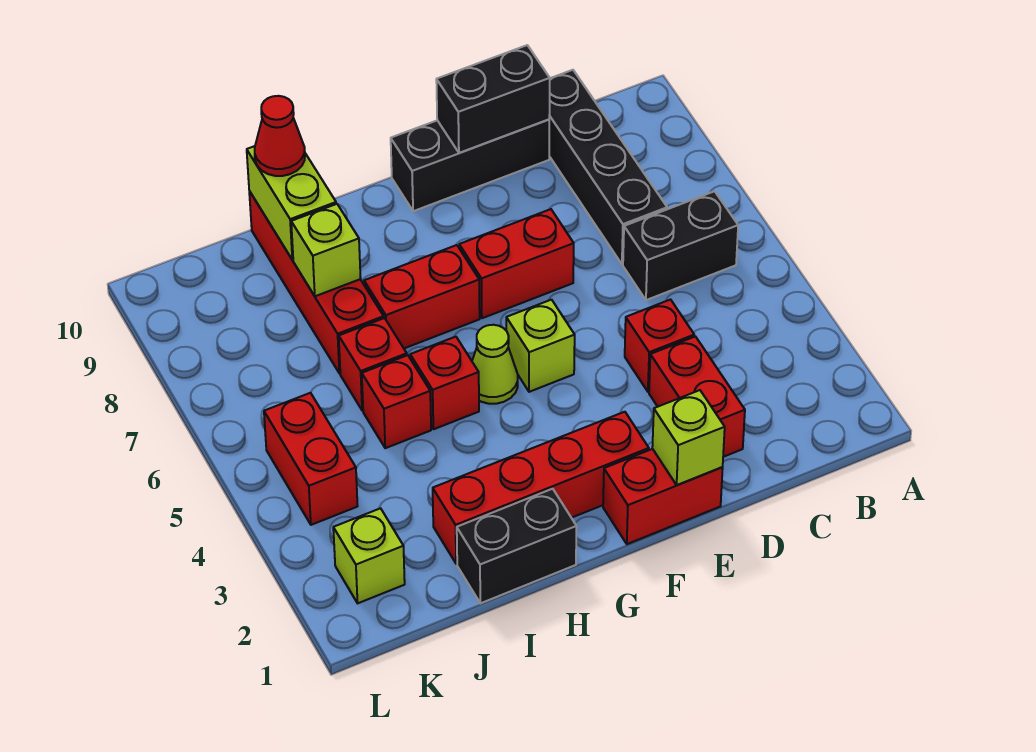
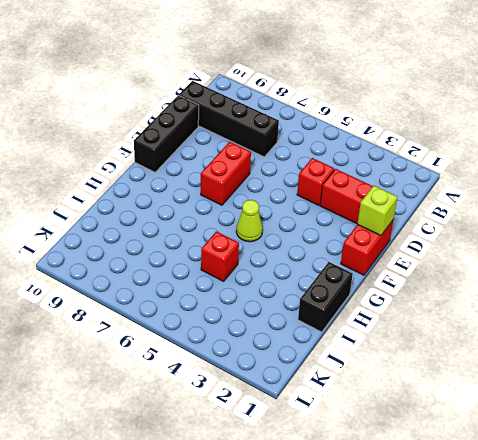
none -> black brick B6:C6 level 1
none -> red brick F2:I2 level 1
none -> lime brick F5 level 1

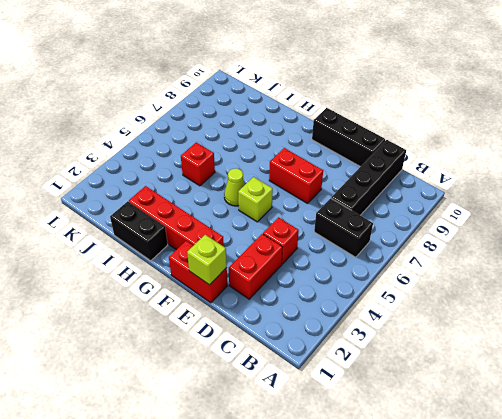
none -> red brick G7:H7 level 1
none -> red brick H5 level 1
none -> red brick I6 level 1

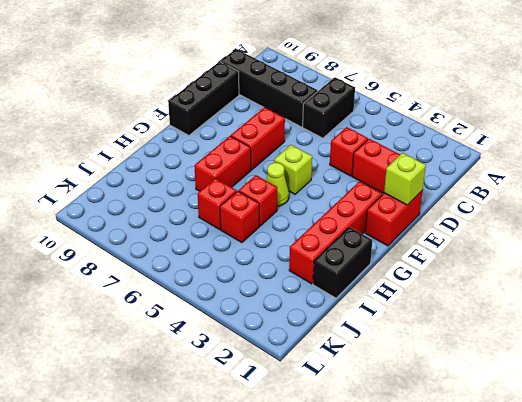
none -> red brick I7:I10 level 1
none -> lime brick K2 level 1
none -> red brick K4:K5 level 1

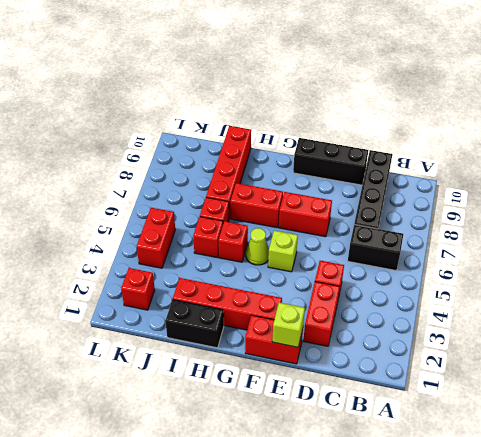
red brick K2 level 1 -> lime brick K2 level 1
none -> black brick D10:E10 level 2
none -> lime brick I8 level 2
none -> lime brick I9:I10 level 2

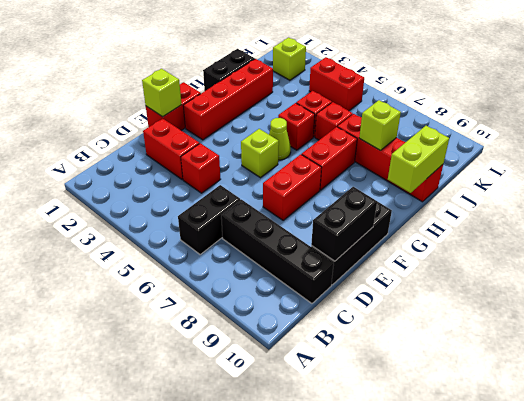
lime brick H10:I10 level 2 -> lime brick I9:I10 level 2
none -> red cone I10 level 3

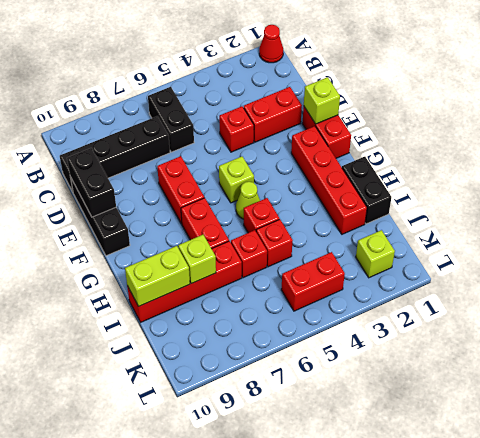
red cone A1 level 1 -> red cone I10 level 3

